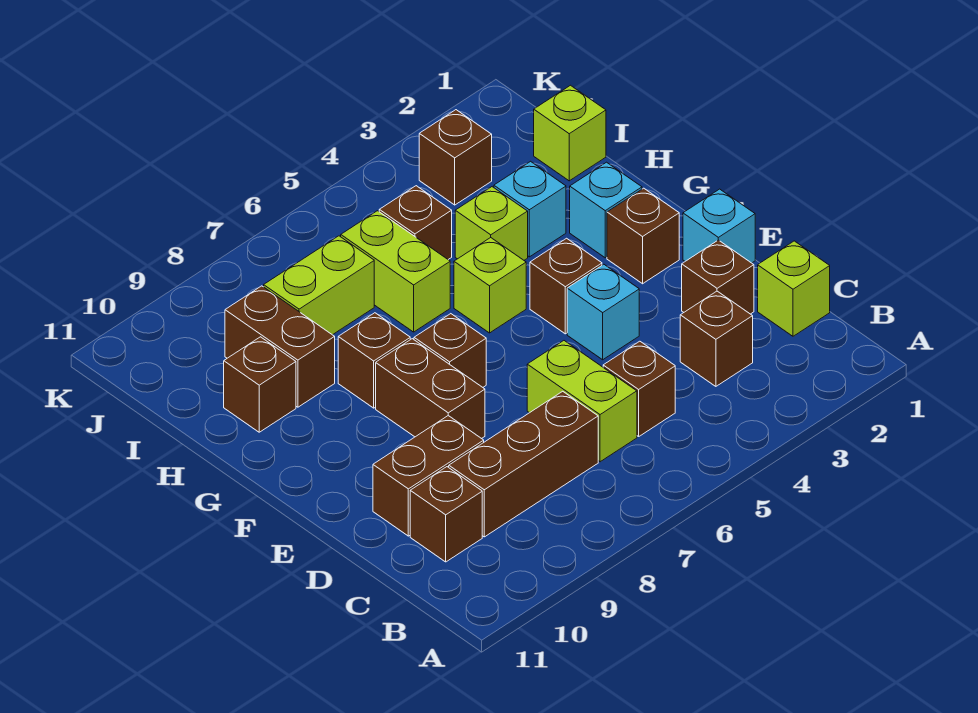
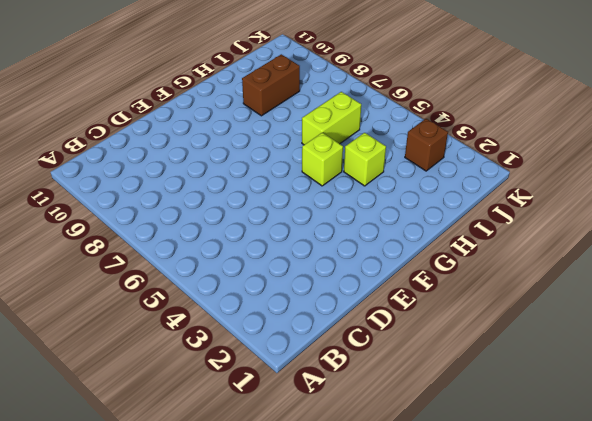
none -> lime brick C1 level 1
none -> brown brick C3 level 1
none -> brown brick C5 level 1

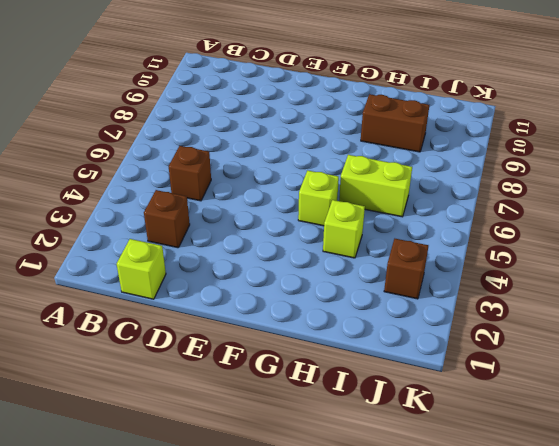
none -> lime brick C6:D6 level 1
none -> brown brick C7:C9 level 1
none -> brown brick C10 level 1

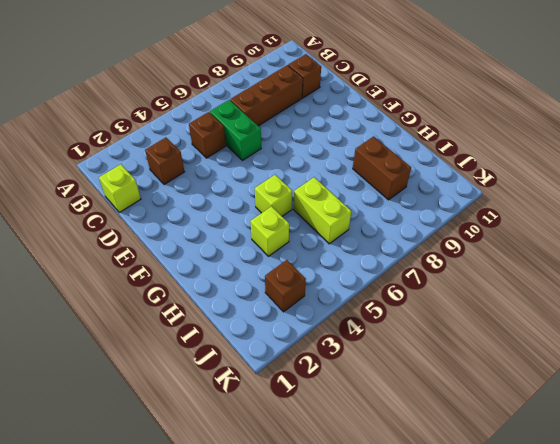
green brick C6:D6 level 1 -> lime brick C6:D6 level 1
none -> brown brick D2 level 1
none -> brown brick D9:D10 level 1
none -> cyan brick E1 level 1

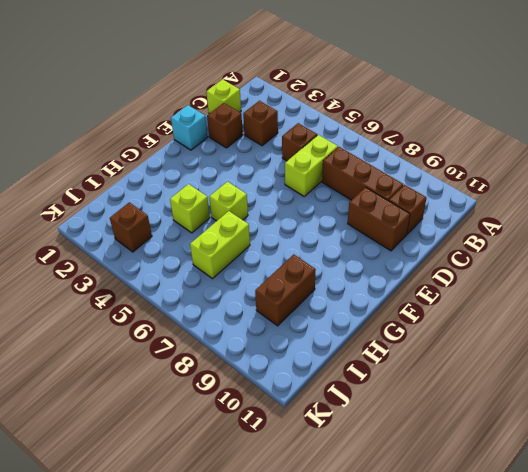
none -> cyan brick E4 level 1
none -> brown brick E8:F8 level 1
none -> brown brick F2 level 1

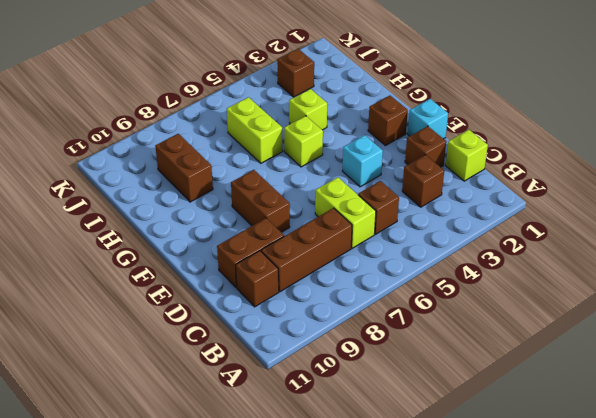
none -> brown brick F4 level 1
none -> brown brick F7 level 1
none -> cyan brick G2 level 1

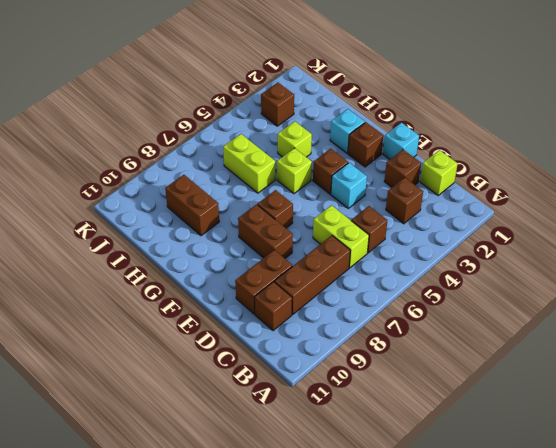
none -> brown brick G8 level 1
none -> cyan brick H3 level 1
none -> brown brick H10 level 1

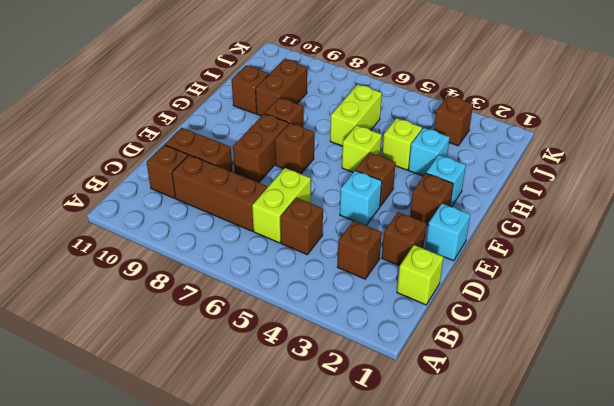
none -> lime brick I1 level 1
none -> brown brick I5 level 1
none -> lime brick I7:I8 level 1

